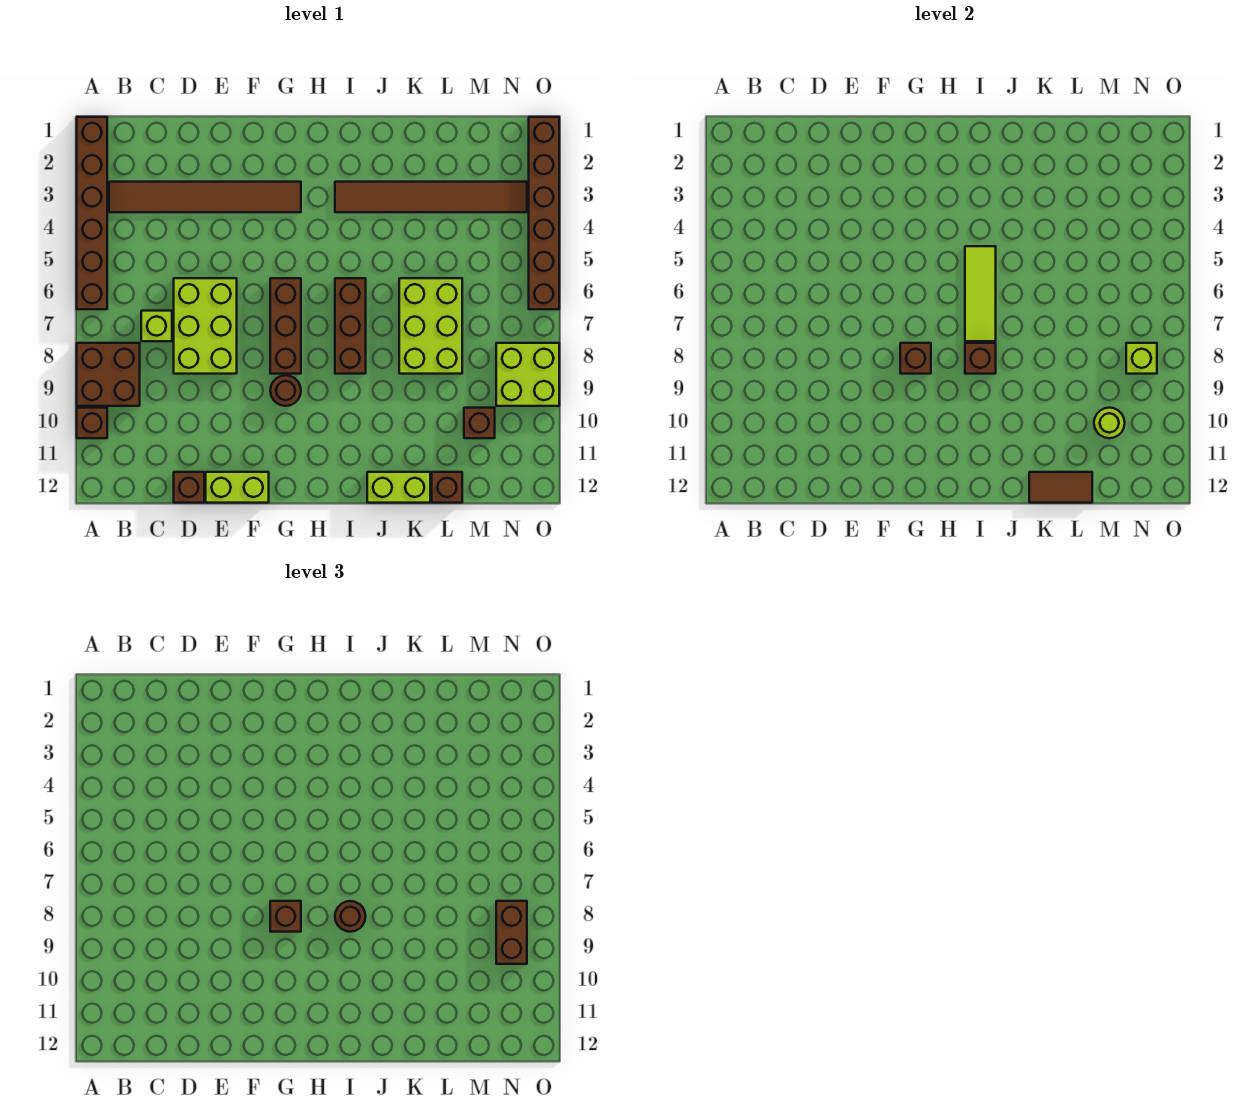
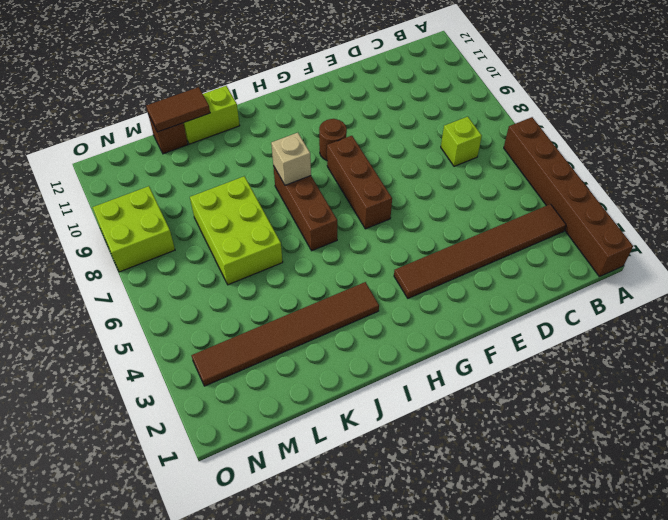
tan brick I8 level 2 -> brown brick I8 level 2
none -> brown brick A8:B9 level 1
none -> brown brick A10 level 1
none -> lime brick D6:E8 level 1

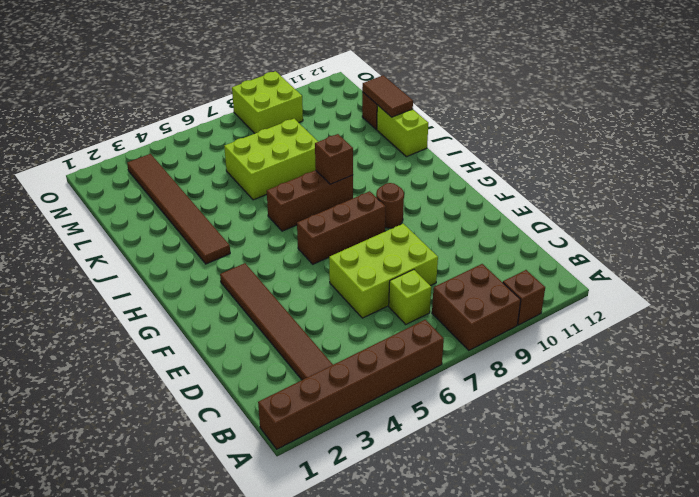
none -> brown brick D12 level 1
none -> lime brick E12:F12 level 1
none -> brown brick M10 level 1

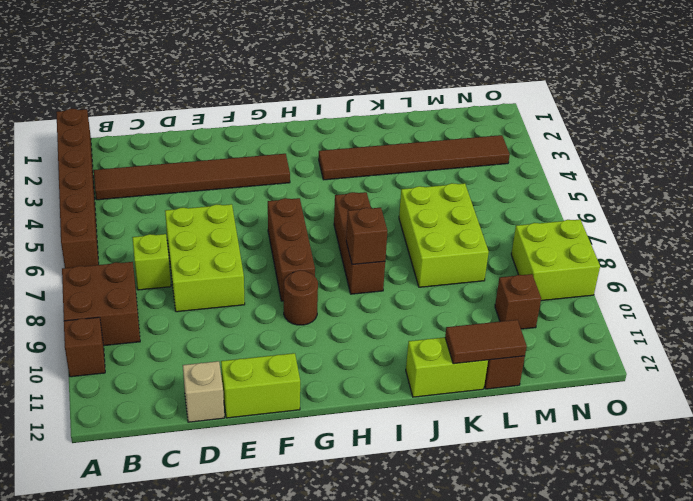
tan brick D12 level 1 -> brown brick D12 level 1
none -> brown brick O1:O6 level 1
none -> brown brick G8 level 2
none -> lime tile I5:I7 level 2

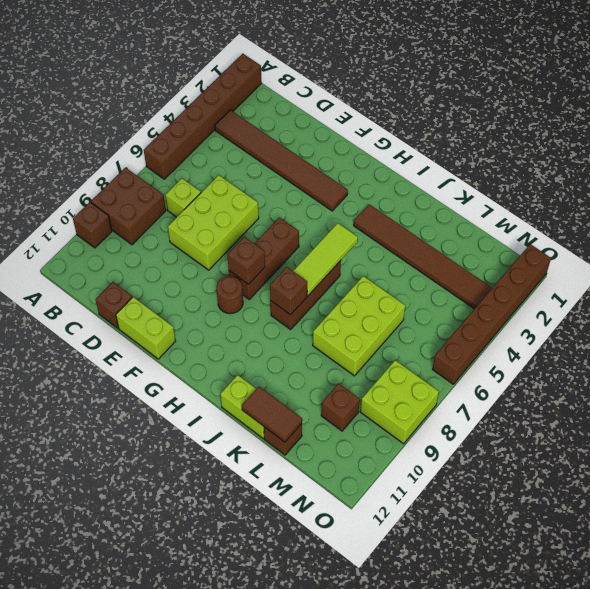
none -> lime round brick M10 level 2
none -> lime brick N8 level 2
none -> brown brick G8 level 3

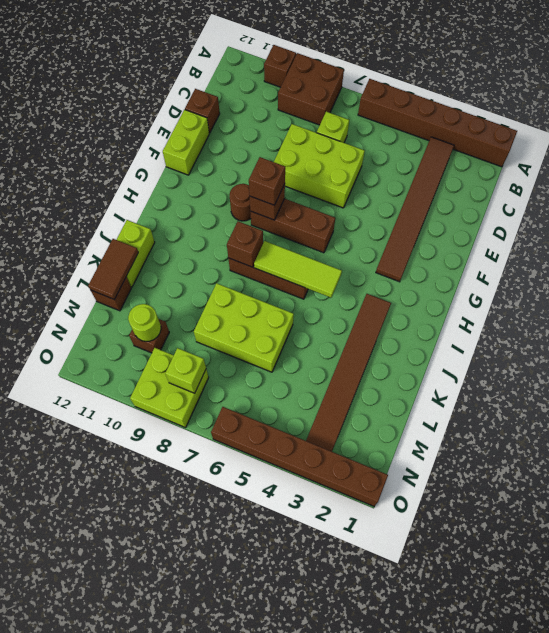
none -> brown round brick I8 level 3
none -> brown brick N8:N9 level 3

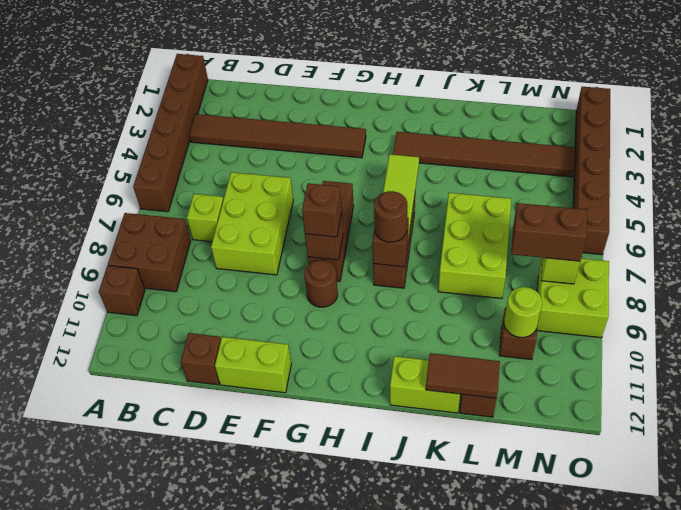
brown brick M8:N8 level 3 -> brown brick N8:N9 level 3

